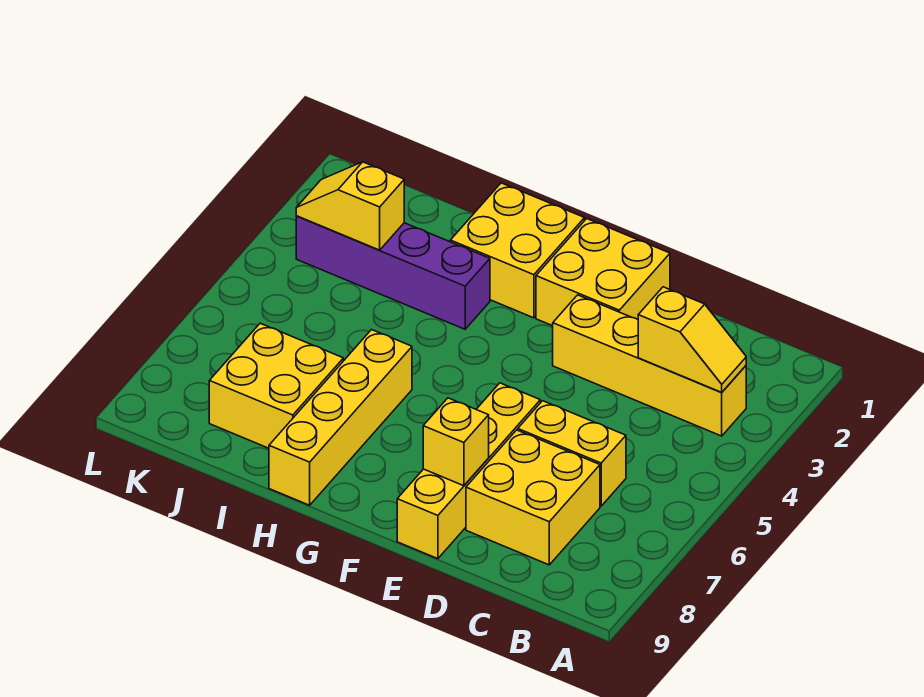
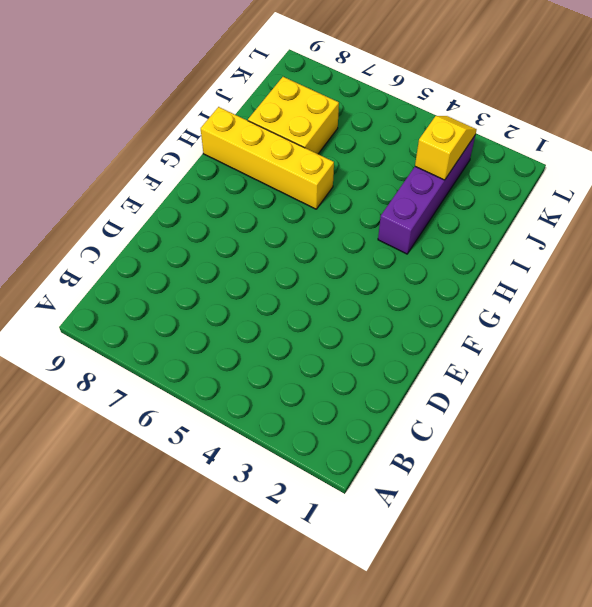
none -> yellow brick B3:E3 level 1
none -> yellow brick C6:D6 level 1
none -> yellow brick C7:D8 level 1

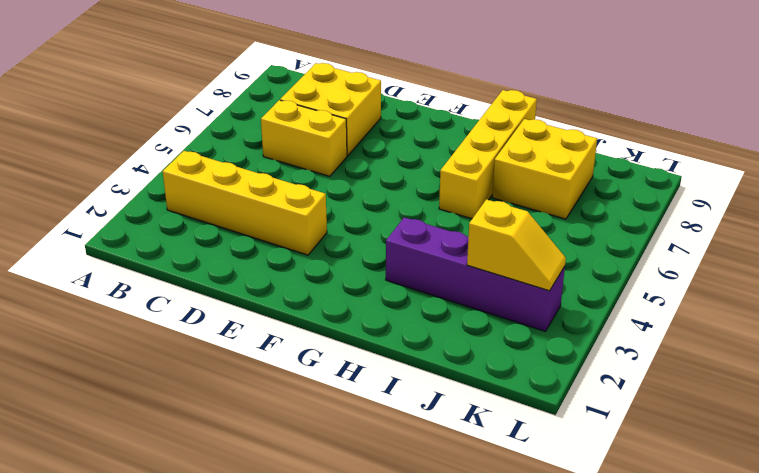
none -> yellow brick E1:F2 level 1
none -> yellow brick E6:E9 level 1
none -> yellow brick G1:H2 level 1

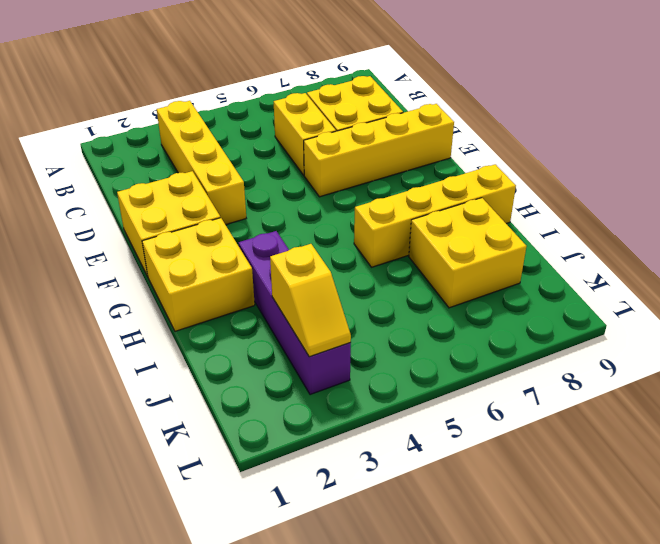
none -> yellow slope B3:C3 level 2 top C
none -> yellow brick E8 level 2

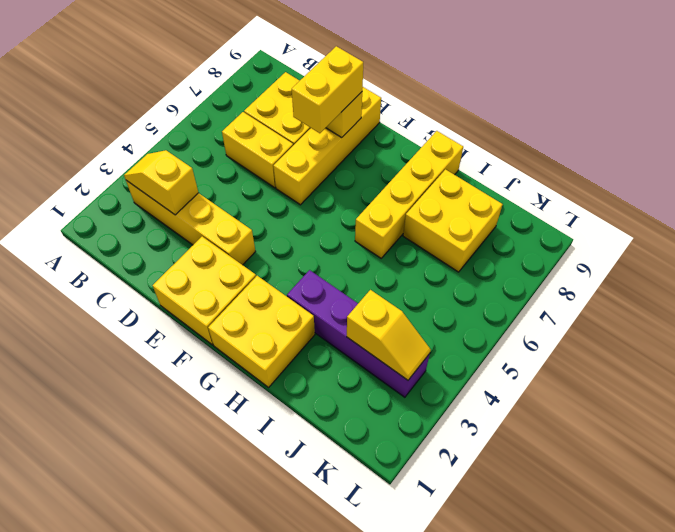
yellow brick E7:E8 level 3 -> none

